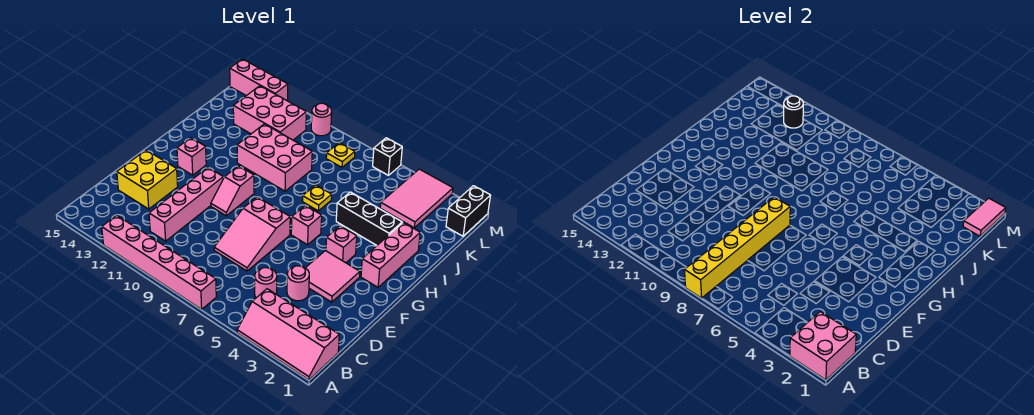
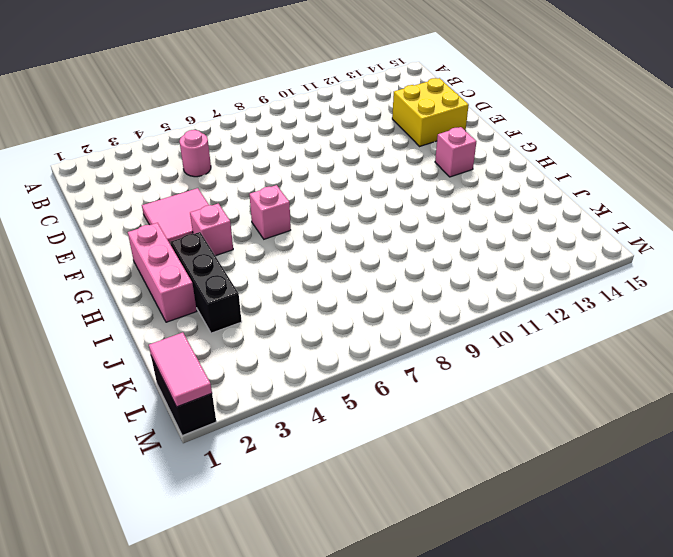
black brick H3:J3 level 1 -> black brick I3:I5 level 1
none -> pink slope A1:B4 level 1 top B
none -> pink brick A7:A12 level 1
none -> pink brick C11:F11 level 1

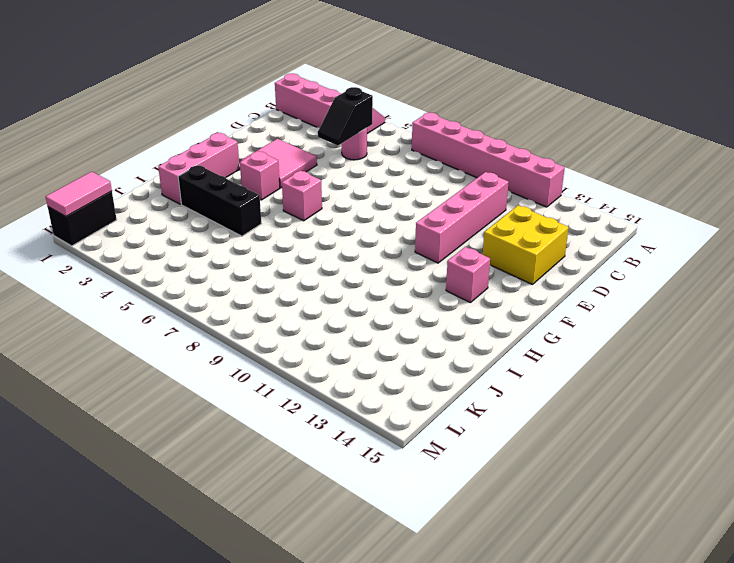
black slope C5:D5 level 2 top C -> none
none -> pink round brick D4 level 1
none -> pink slope D7:F8 level 1 top F
none -> pink slope F10:G10 level 1 top G

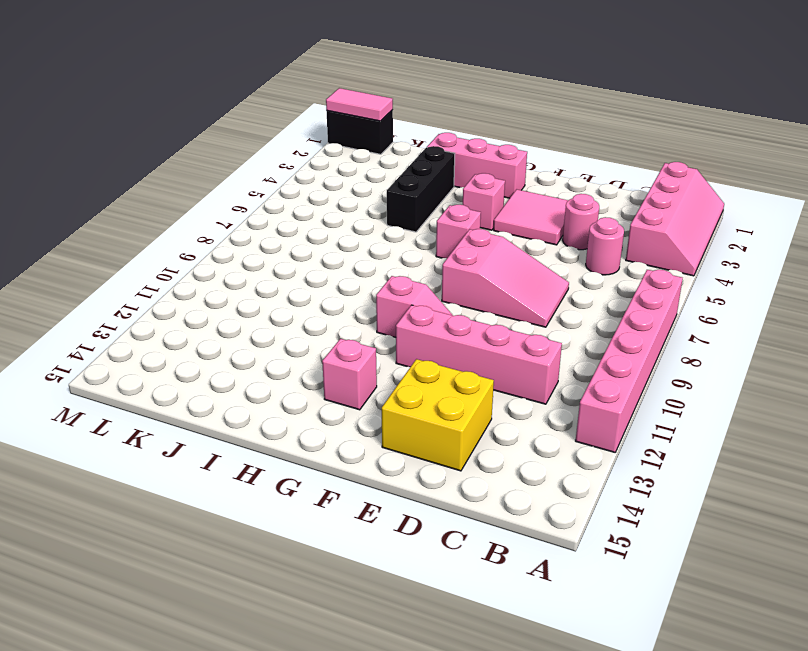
none -> yellow plate I7 level 1
none -> pink brick I9:J11 level 1
none -> pink tile K3:M4 level 1

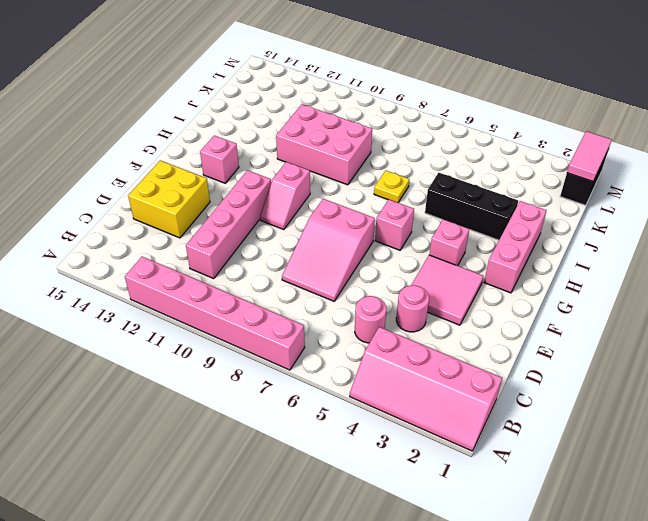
none -> pink tile K3:M4 level 1
none -> pink brick K11:L13 level 1
none -> yellow plate L8 level 1

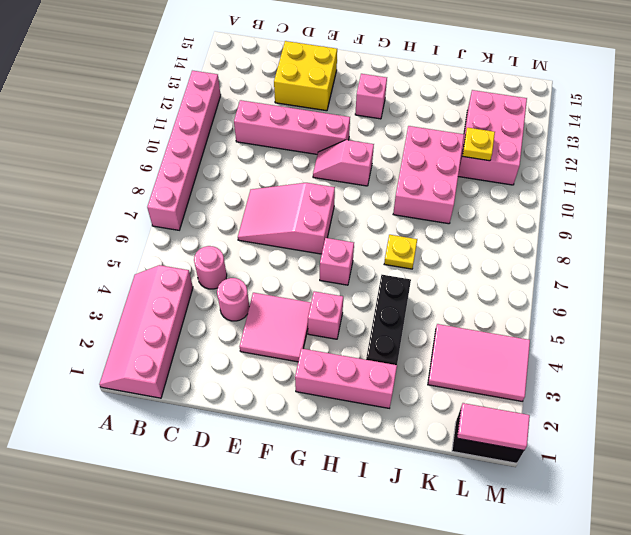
yellow plate K11 level 2 -> yellow plate L8 level 1
none -> black brick M6 level 1
none -> pink round brick M10 level 1
none -> pink brick M13:M15 level 1

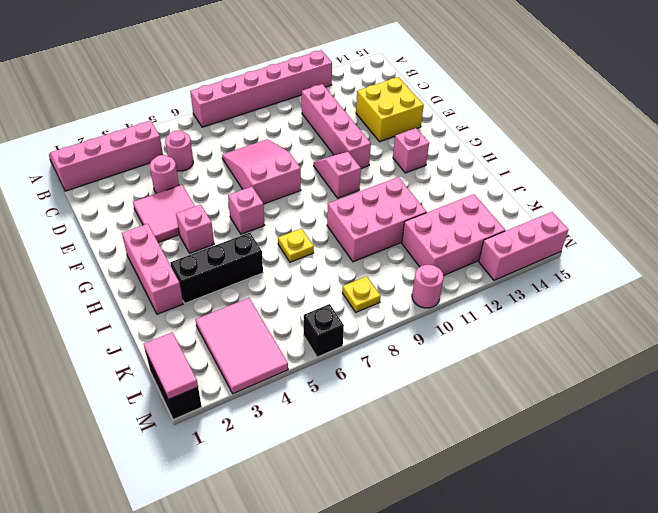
none -> pink brick A1:B2 level 2
none -> yellow brick A8:F8 level 2
none -> black round brick L12 level 2

